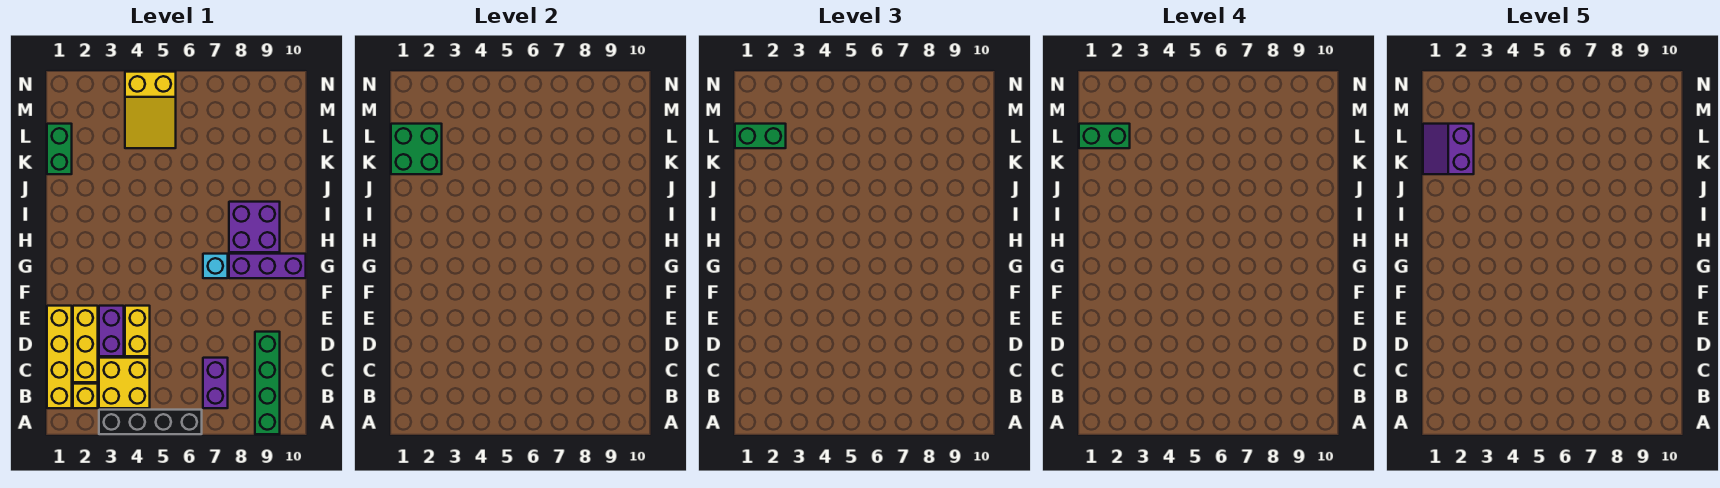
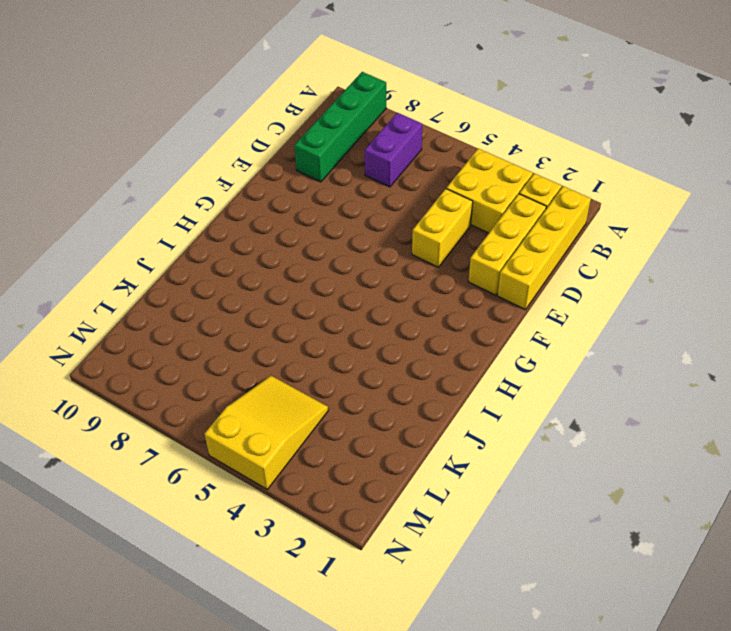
none -> black brick A3:A6 level 1
none -> purple brick D3:E3 level 1
none -> cyan brick G7 level 1

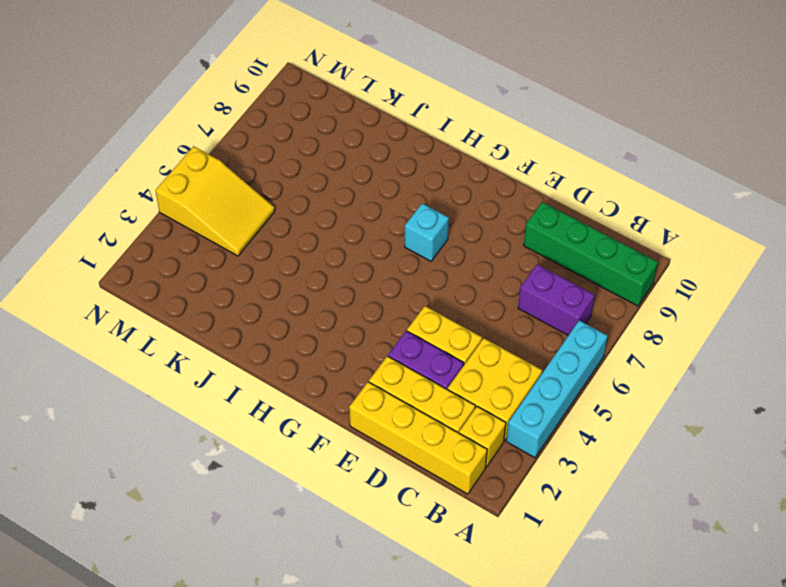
cyan brick A3:A6 level 1 -> black brick A3:A6 level 1
none -> purple brick G8:G10 level 1
none -> purple brick H8:I9 level 1
none -> green brick K1:L1 level 1

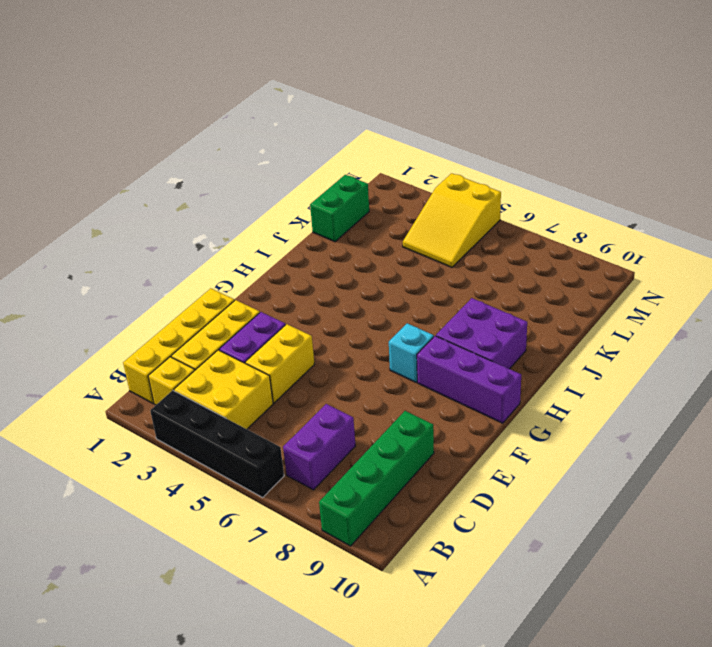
none -> green brick K1:L2 level 2
none -> green brick L1:L2 level 3
none -> green brick L1:L2 level 4

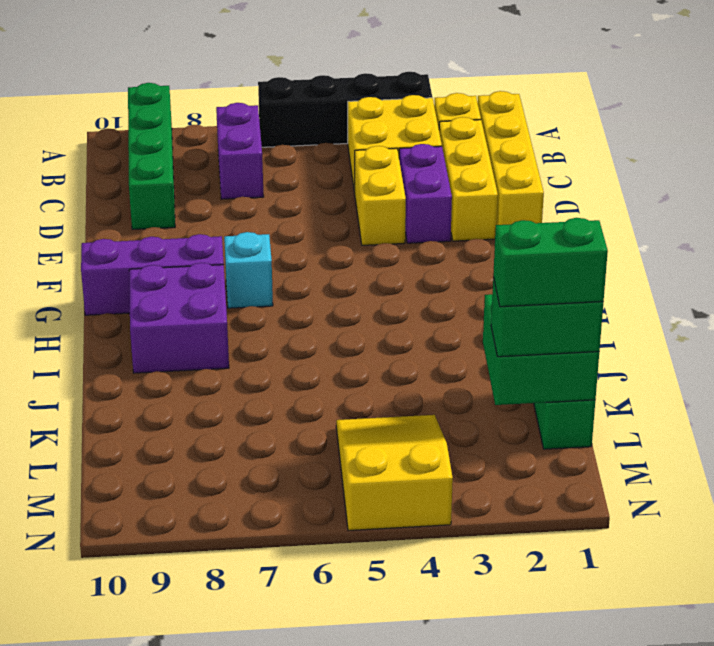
none -> purple slope K1:L2 level 5 top 2

